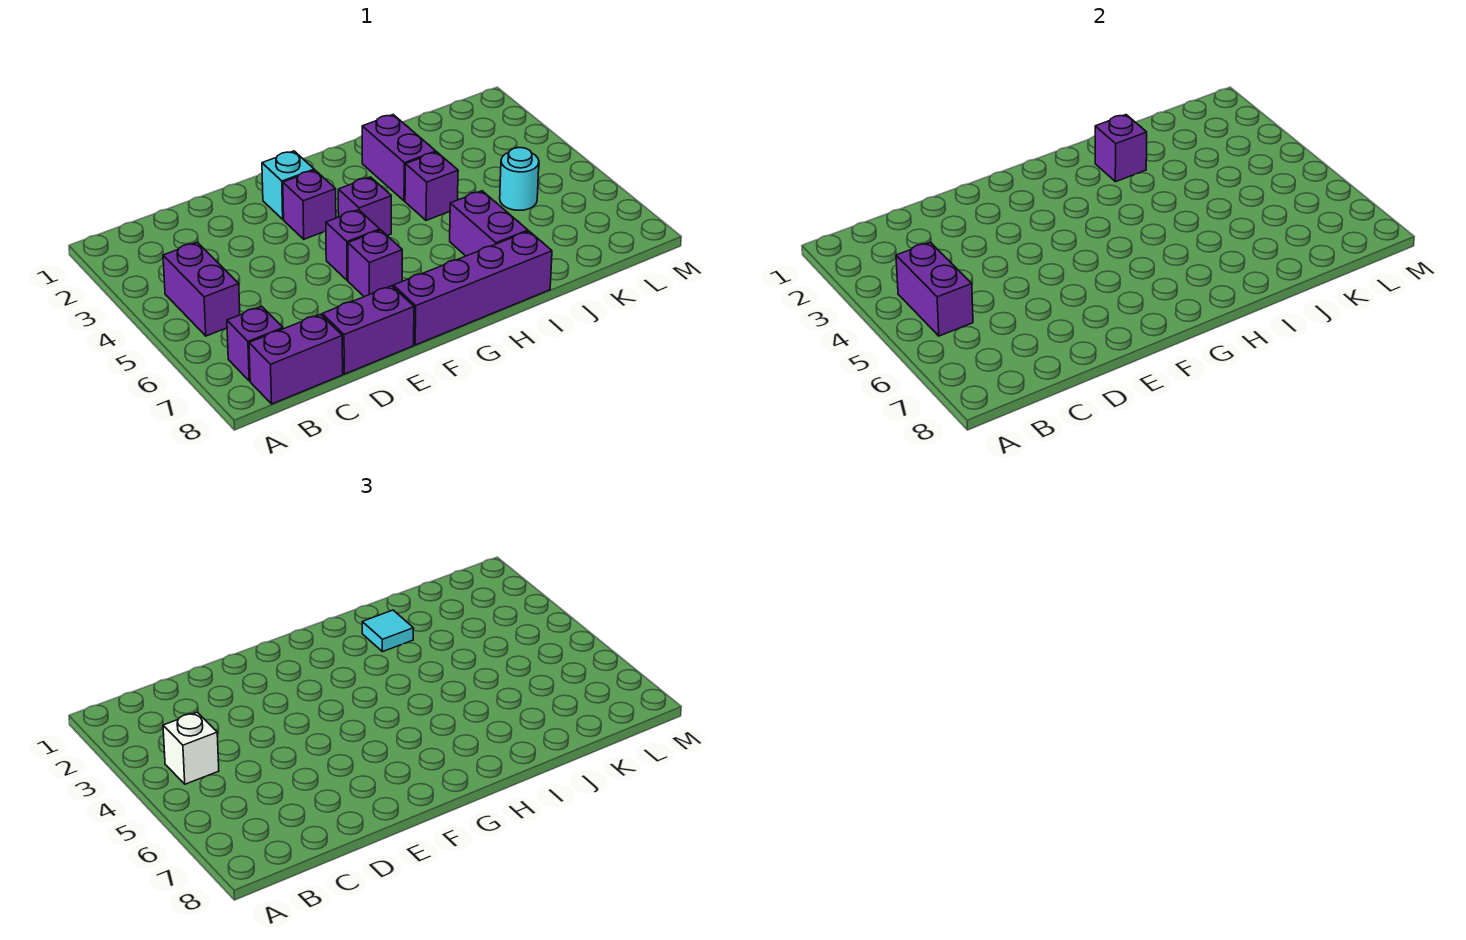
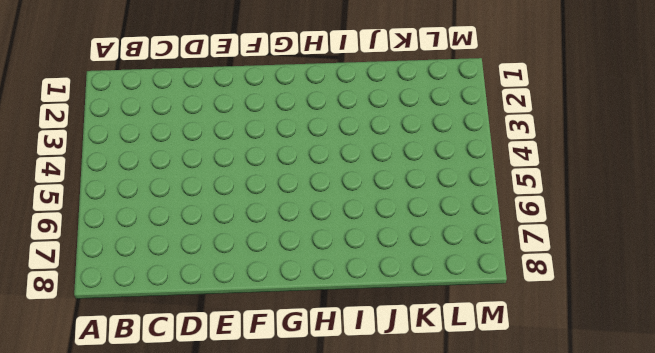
none -> purple brick B4:B5 level 1
none -> purple brick B7 level 1
none -> purple brick B8:C8 level 1

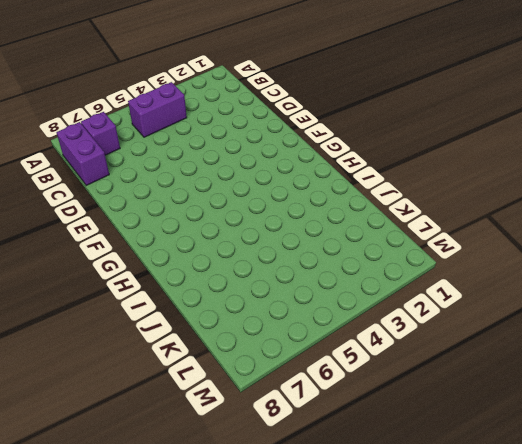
none -> purple brick D8:E8 level 1
none -> cyan brick F2 level 1
none -> purple brick F3 level 1

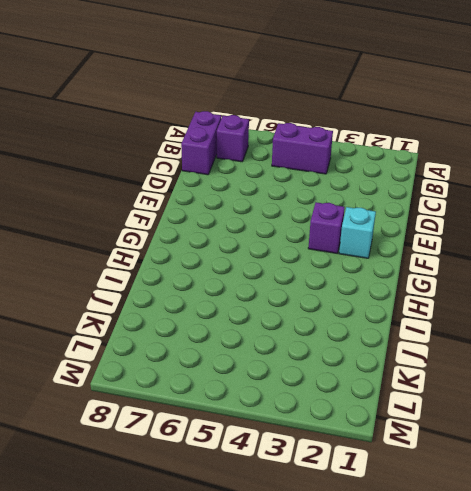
none -> purple brick D8:E8 level 1
none -> purple brick F5 level 1
none -> purple brick F6 level 1

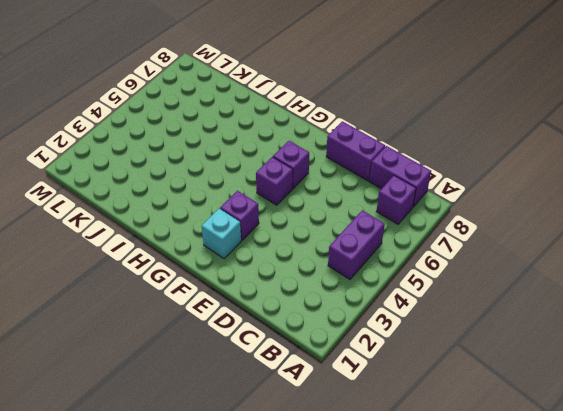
none -> purple brick F8:I8 level 1
none -> purple brick G4 level 1
none -> purple brick I2:I3 level 1

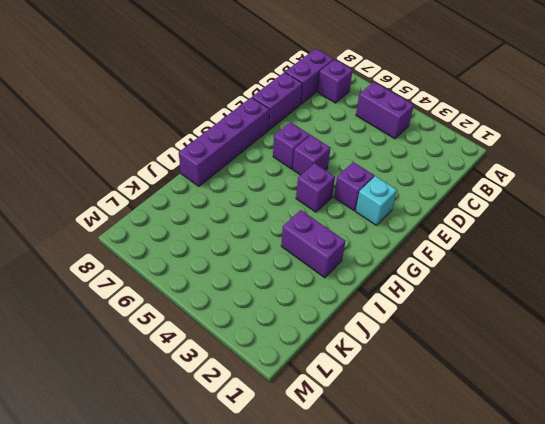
none -> purple brick I4 level 1
none -> purple brick I6:I7 level 1
none -> cyan round brick K5 level 1

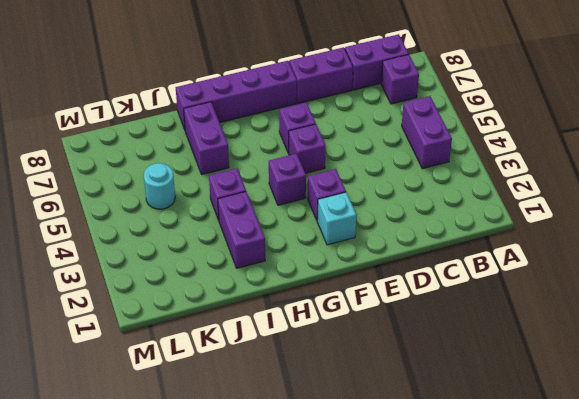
none -> purple brick B4:B5 level 2
none -> purple brick I2 level 2
none -> white brick B4 level 3

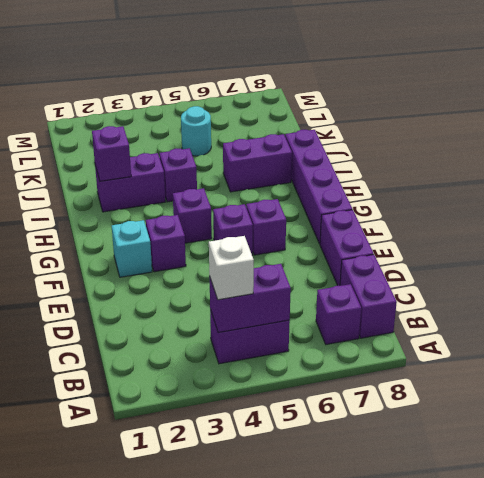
none -> cyan tile I2 level 3

